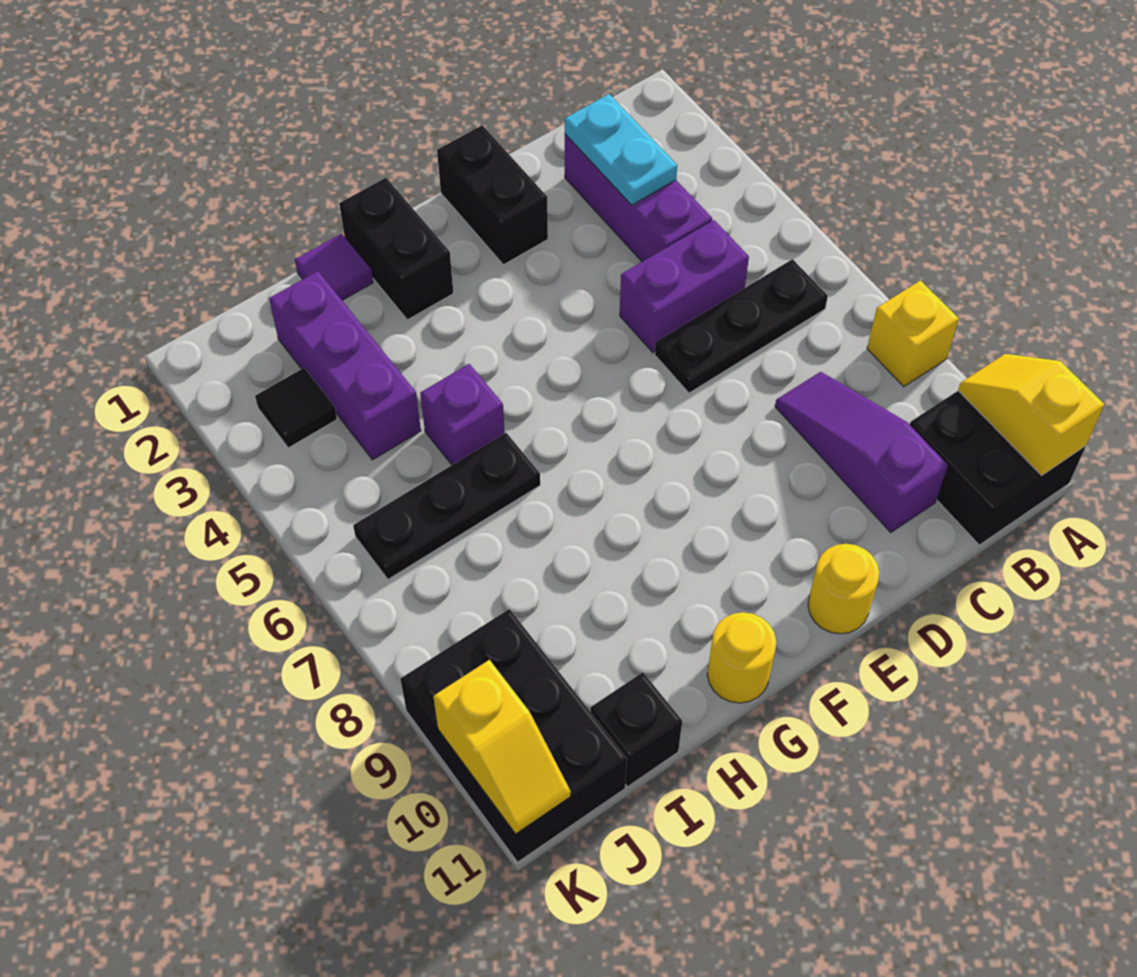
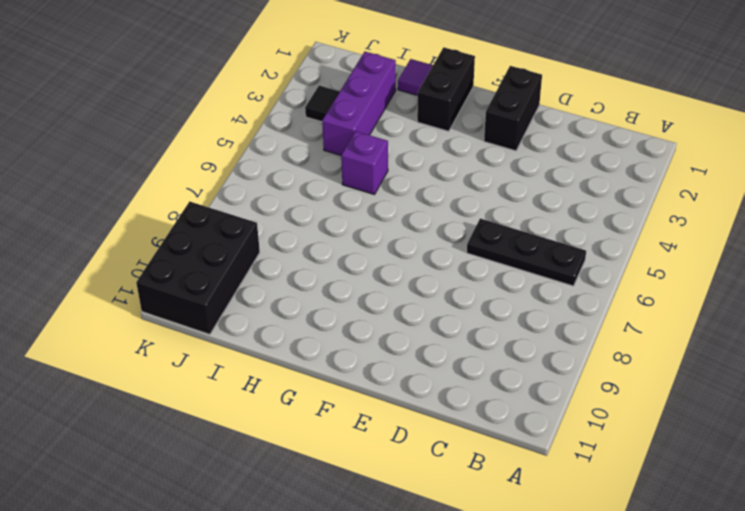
none -> yellow brick A8 level 1
none -> black brick A10:B11 level 1
none -> purple brick C2:C4 level 1

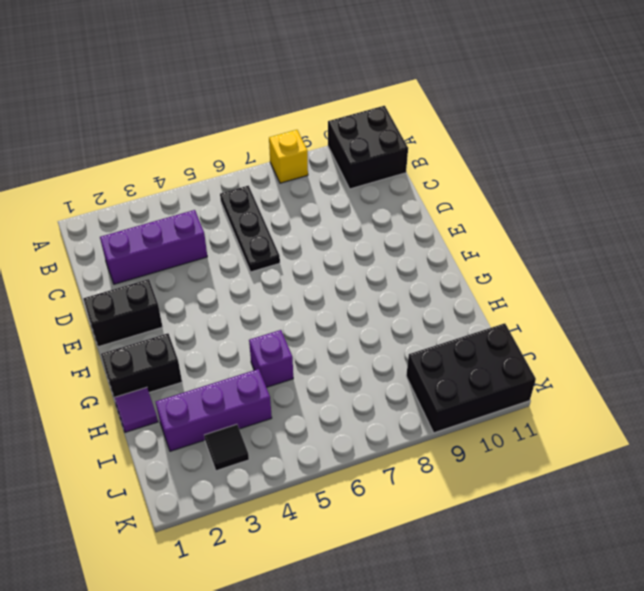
none -> purple brick C5:D5 level 1
none -> purple slope C8:C10 level 1 top 10
none -> yellow round brick E11 level 1

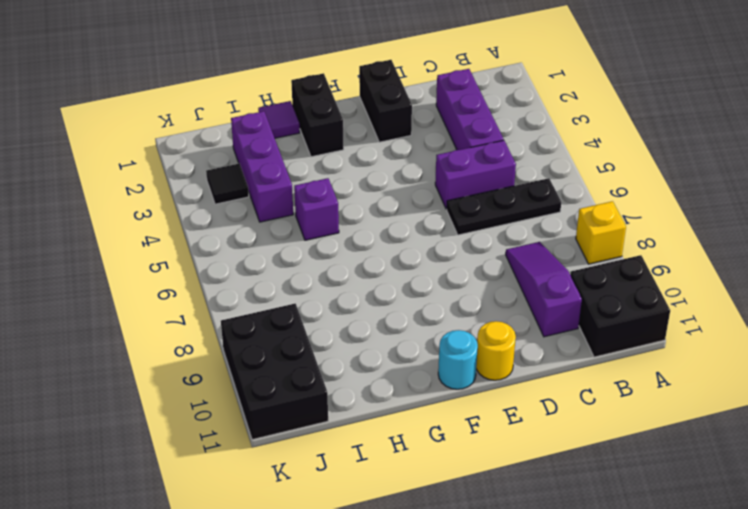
cyan round brick F11 level 1 -> none
none -> yellow round brick G11 level 1
none -> black plate H6:J6 level 1
none -> black brick I11 level 1

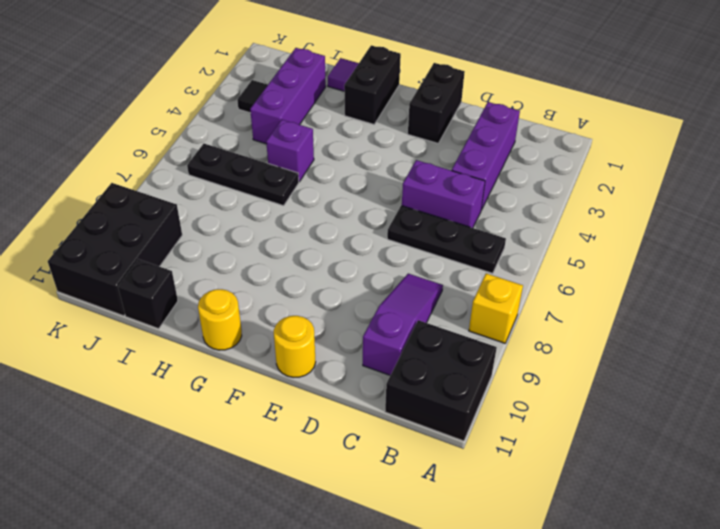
none -> yellow slope A10:A11 level 2 top 11
none -> cyan plate C2:C3 level 2
none -> yellow slope K10:K11 level 2 top 10

